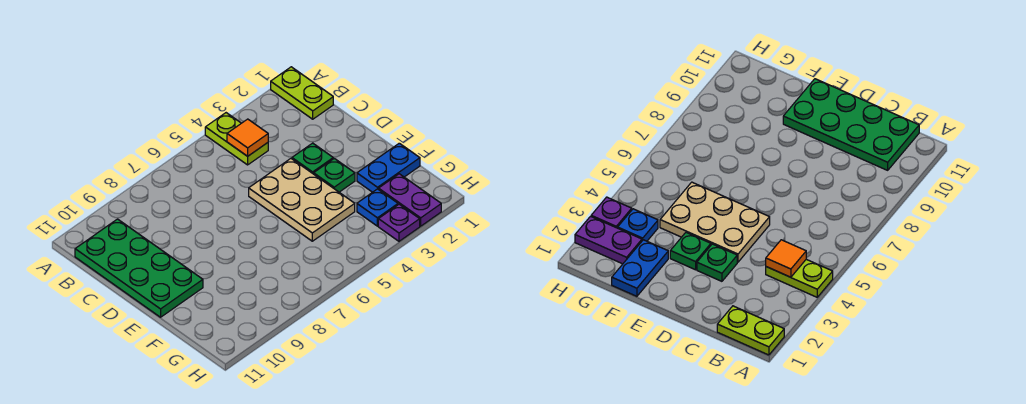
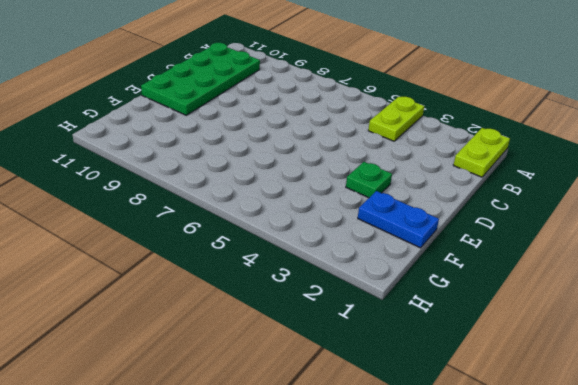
none -> green plate D3 level 1
none -> tan plate D4:F5 level 1

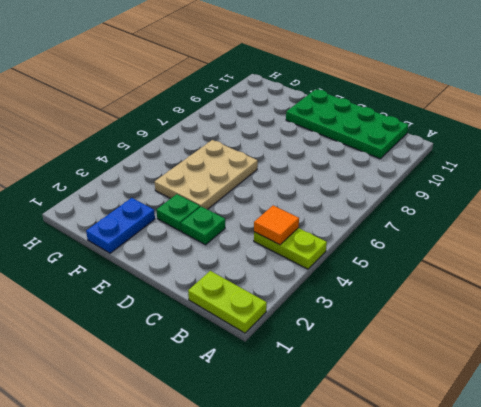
tan plate E4:F6 level 1 -> tan plate D4:F5 level 1
none -> purple plate G2:H2 level 1
none -> blue plate G3 level 1

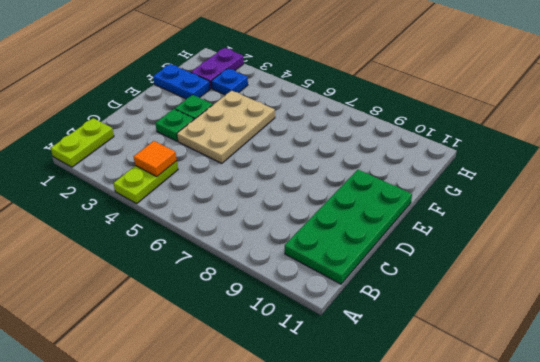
none -> purple plate H3 level 1

